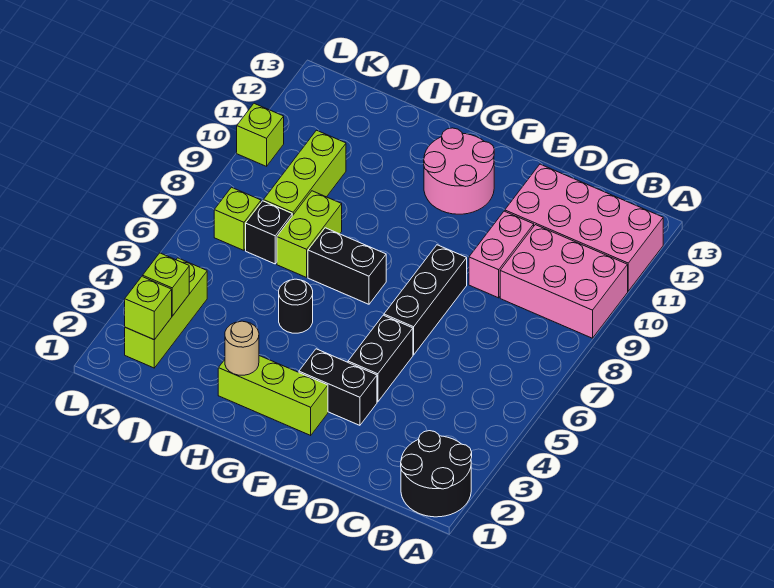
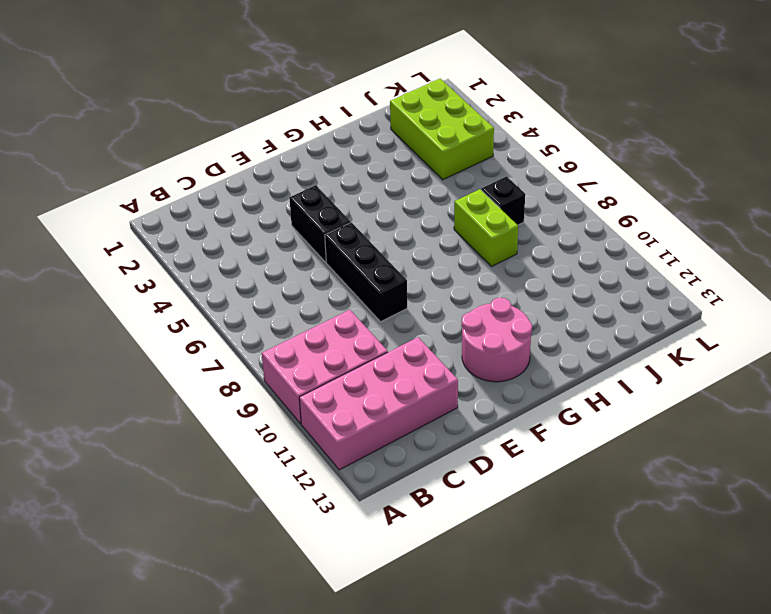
lime brick J2:K4 level 1 -> lime brick K2:K4 level 1
none -> black round brick A1:B2 level 1
none -> pink brick D9:D10 level 1
none -> black brick E3:F3 level 1

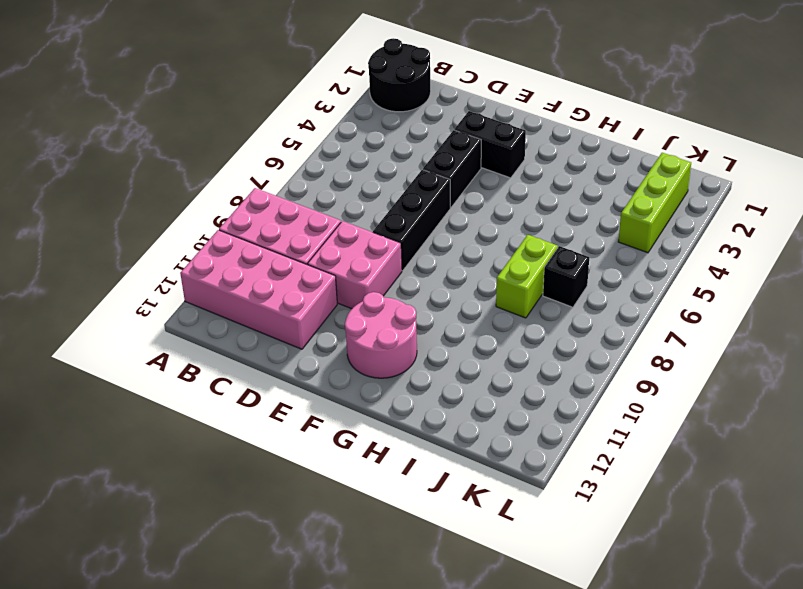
pink brick D9:E10 level 1 -> pink brick D9:D10 level 1
none -> lime brick F2:H2 level 1
none -> black brick G7:H7 level 1
none -> black round brick H5 level 1

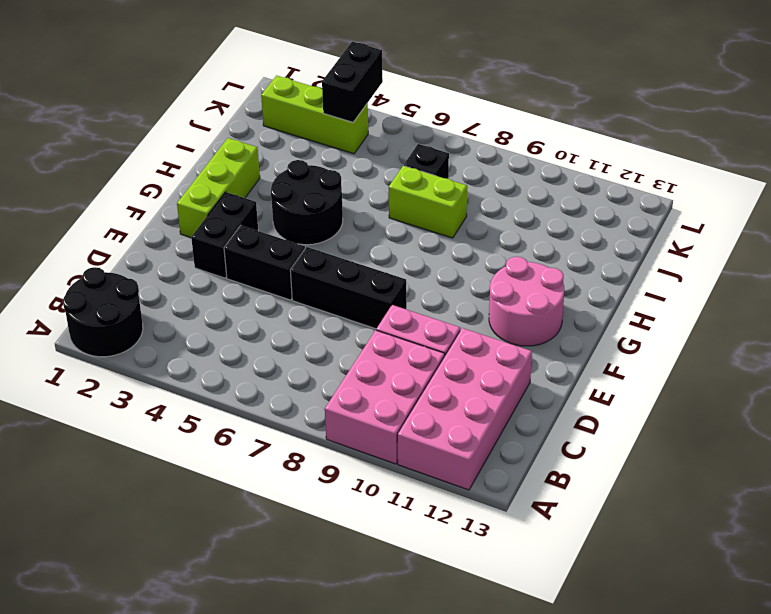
black round brick G4:H5 level 1 -> black round brick H5 level 1
black brick K4:L4 level 2 -> black brick G7:H7 level 1
none -> lime brick J8:J10 level 1
none -> lime brick K7 level 1
none -> lime brick L10 level 1

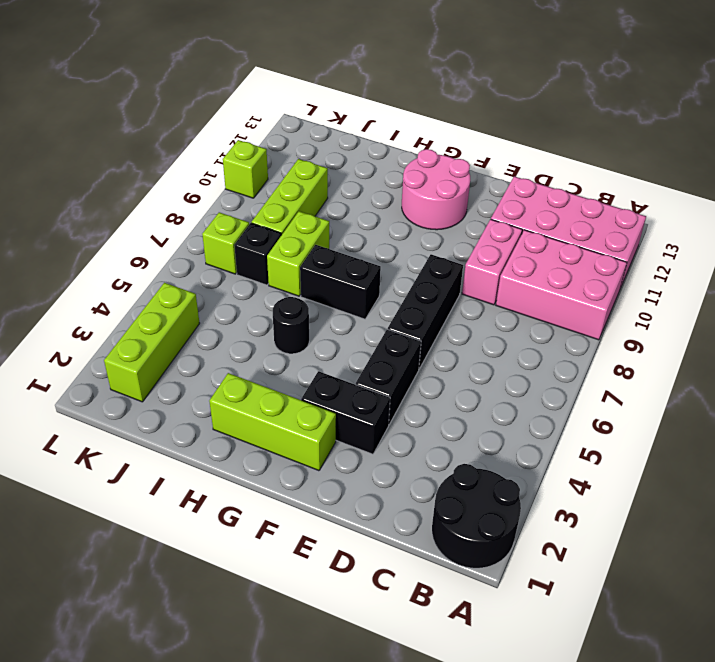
none -> tan round brick H2 level 2
none -> lime brick K2 level 2
none -> lime brick K3 level 2

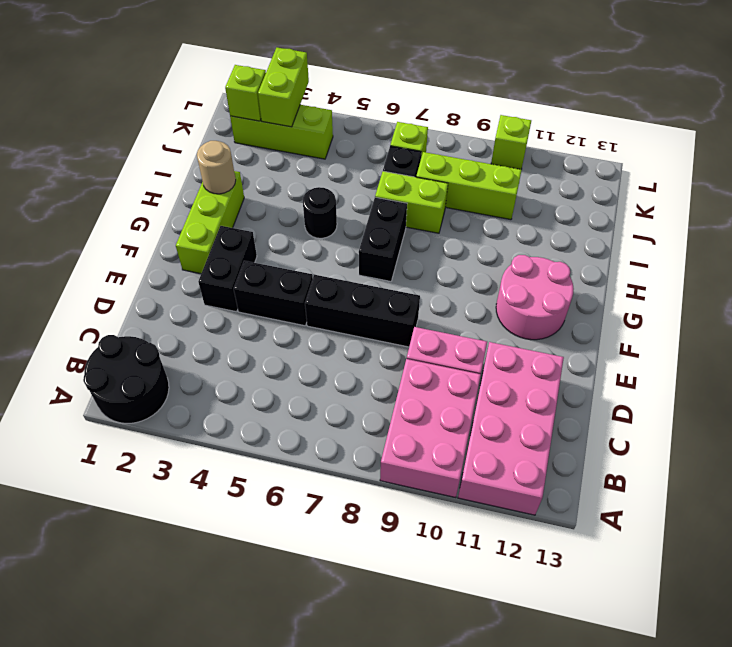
lime brick K3:L3 level 2 -> lime brick K3 level 2

